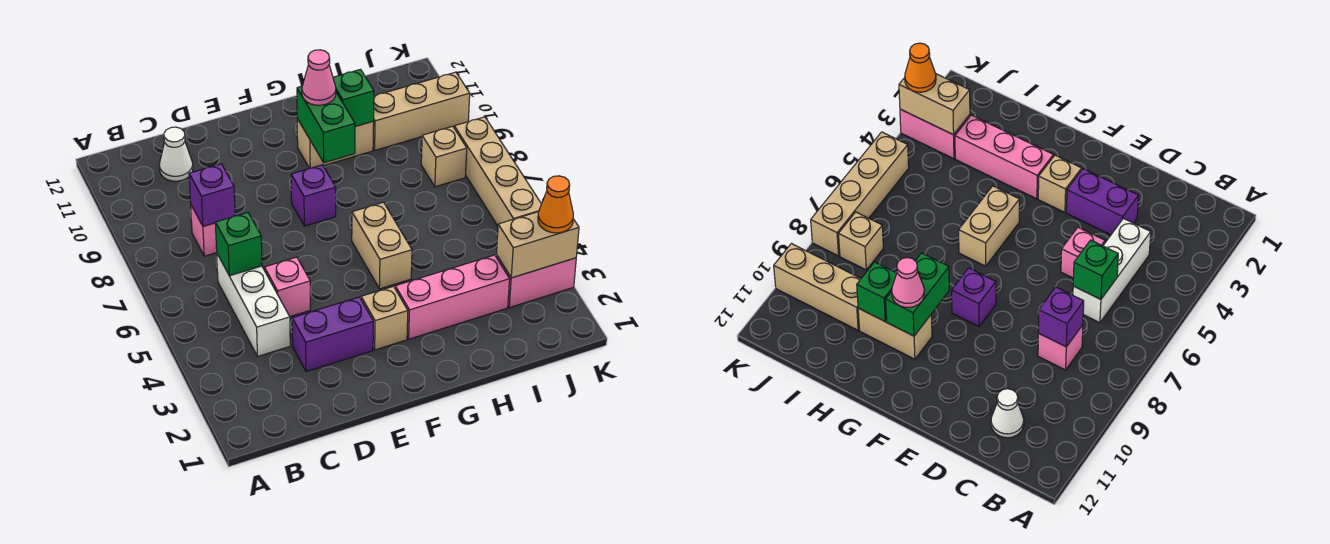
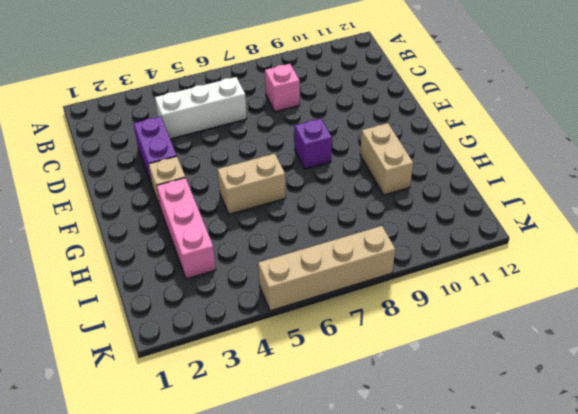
none -> white cone C11 level 1
none -> pink brick D5 level 1
none -> tan brick I10:K10 level 1

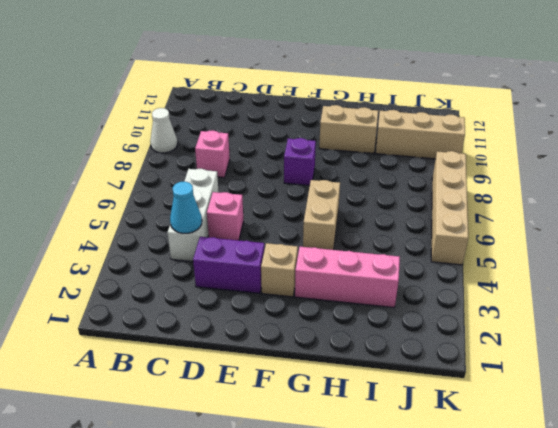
white cone A9 level 1 -> white cone C11 level 1
cyan cone C4 level 2 -> none
none -> pink brick J3:K3 level 1
none -> tan brick J8 level 1
none -> green brick C6 level 2

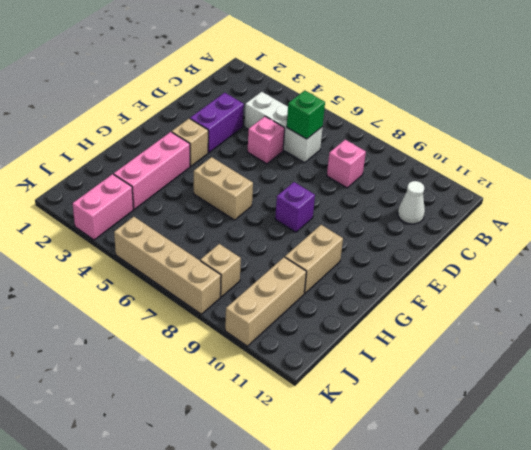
none -> purple brick C8 level 2
none -> green brick G9:G10 level 2
none -> green brick H10 level 2

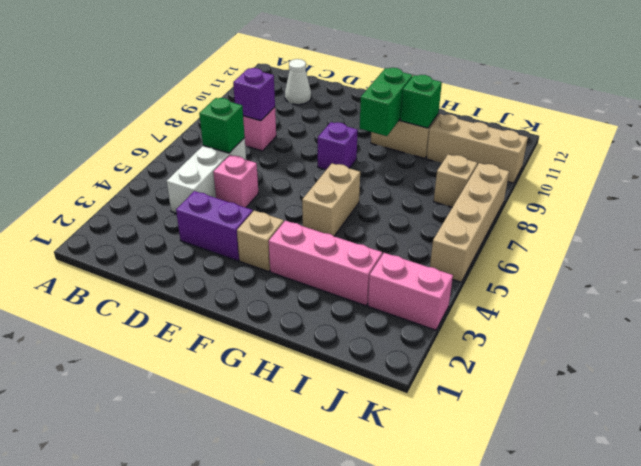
none -> tan brick J3:K3 level 2
none -> pink cone G10 level 3
none -> orange cone K3 level 3

